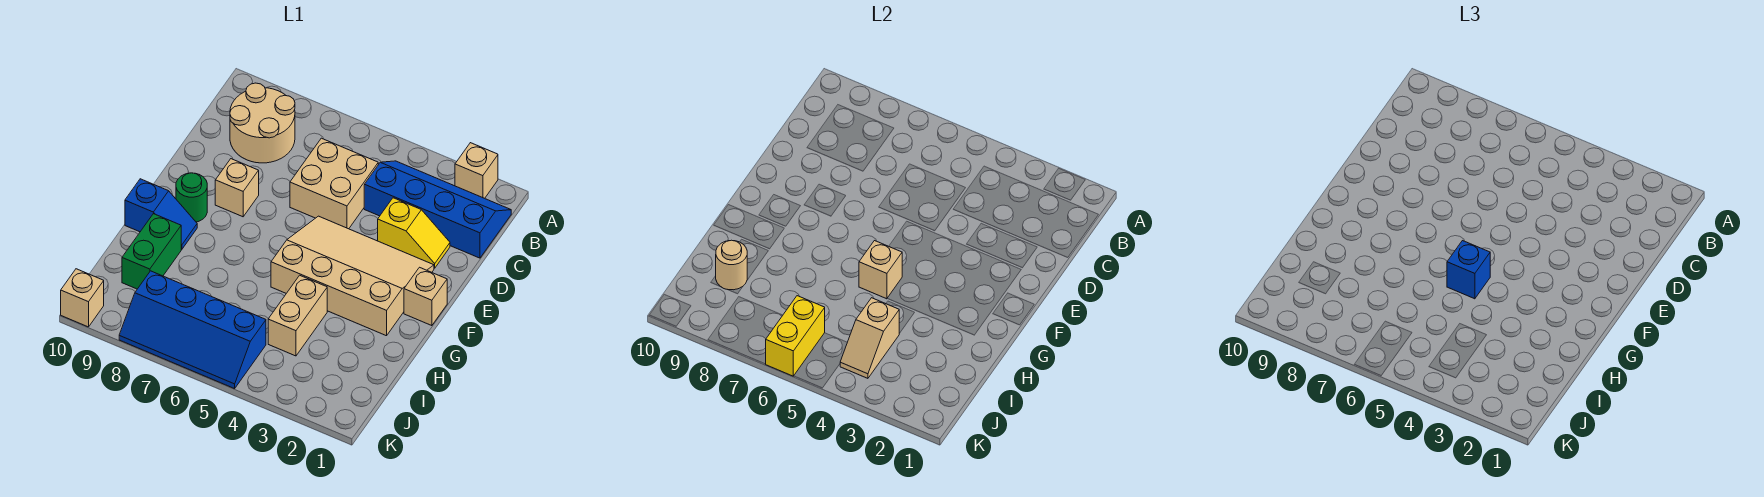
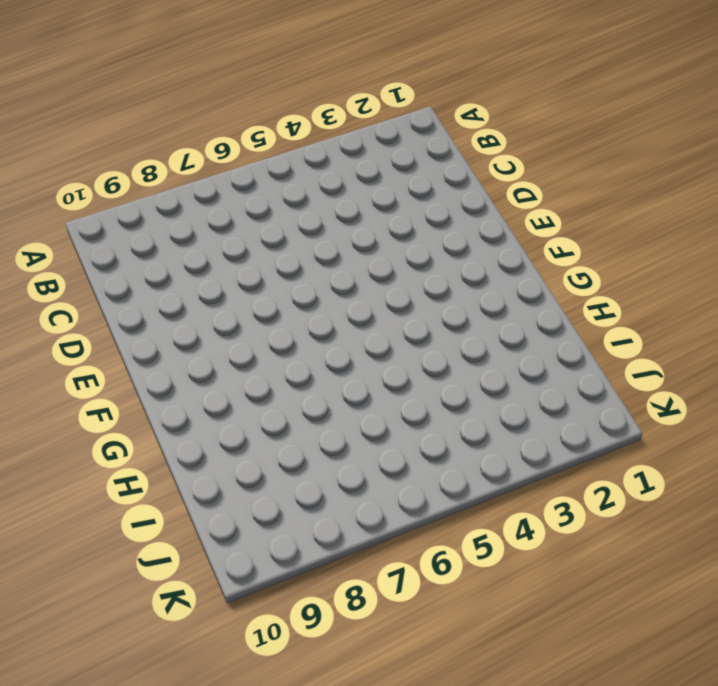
none -> tan brick A2 level 1
none -> blue slope B1:C4 level 1 top C
none -> tan round brick B8:C9 level 1

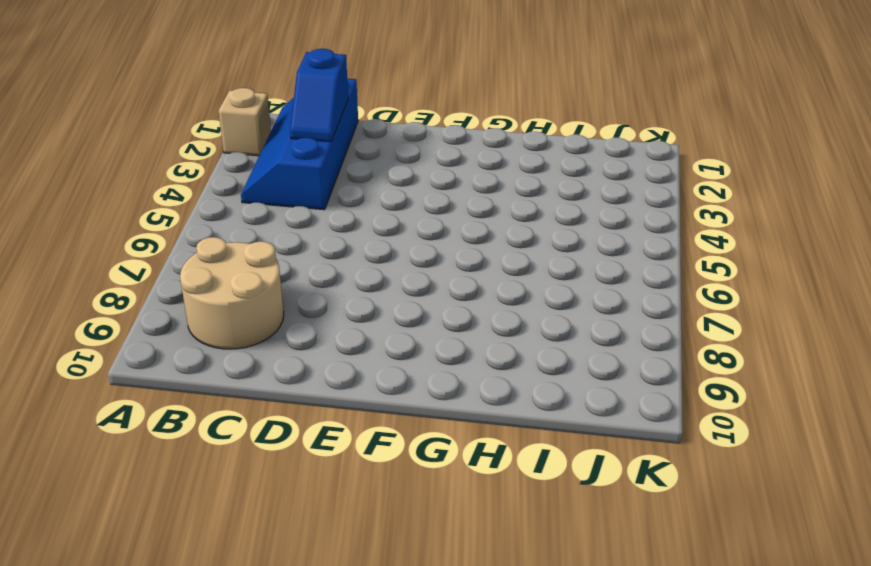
blue slope C2:C3 level 2 top 2 -> blue slope G9:G10 level 1 top 10
none -> tan brick C5:D6 level 1
none -> yellow slope D2:D3 level 1 top 3
none -> tan slope E2:G5 level 1 top G

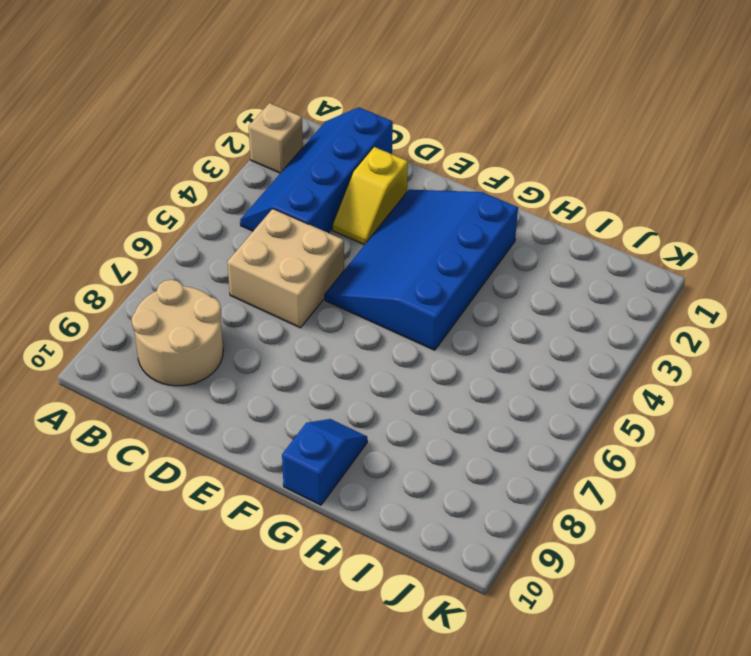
yellow slope D2:D3 level 1 top 2 -> yellow slope D2:D3 level 1 top 3
blue slope E2:G5 level 1 top G -> tan slope E2:G5 level 1 top G
none -> tan brick E8 level 1
none -> tan brick F1 level 1
none -> green round brick F9 level 1

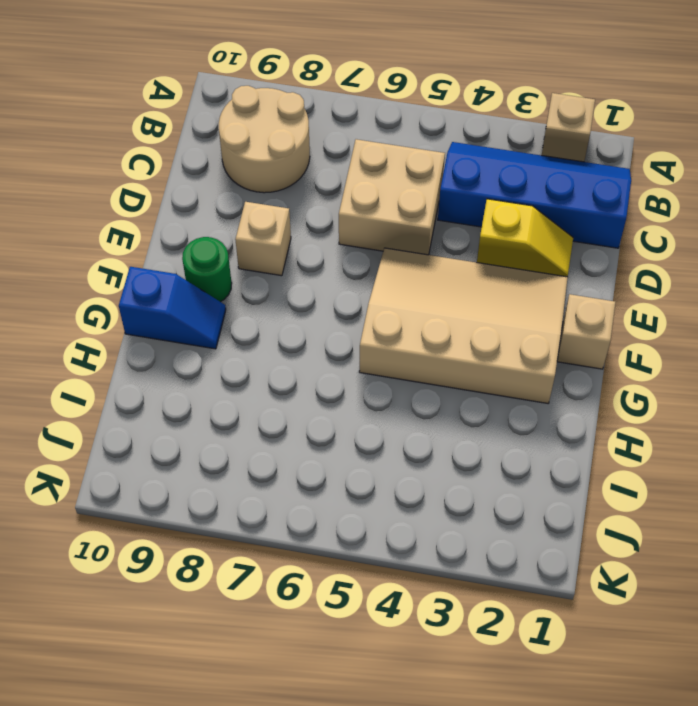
none -> tan brick H4:I4 level 1
none -> green brick H9:I9 level 1
none -> blue slope J5:K8 level 1 top J

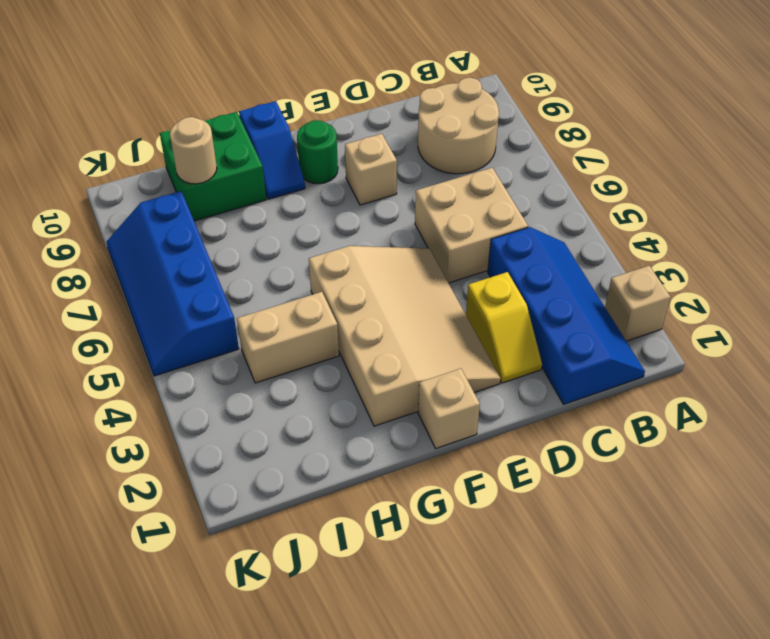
green brick H9:I10 level 1 -> green brick H9:I9 level 1
none -> tan brick K10 level 1
none -> tan brick G5 level 2
none -> tan slope I4:J4 level 2 top I

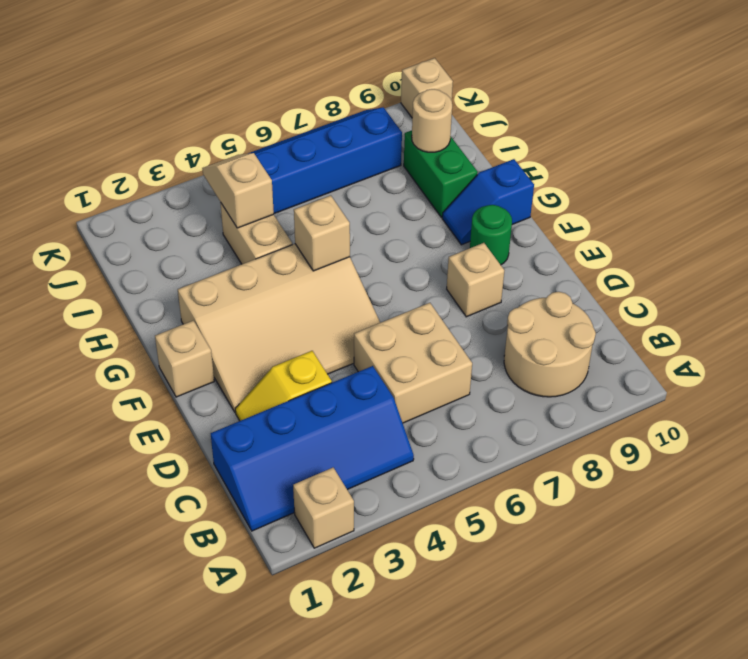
none -> yellow brick J6:K6 level 2
none -> blue brick G5 level 3

